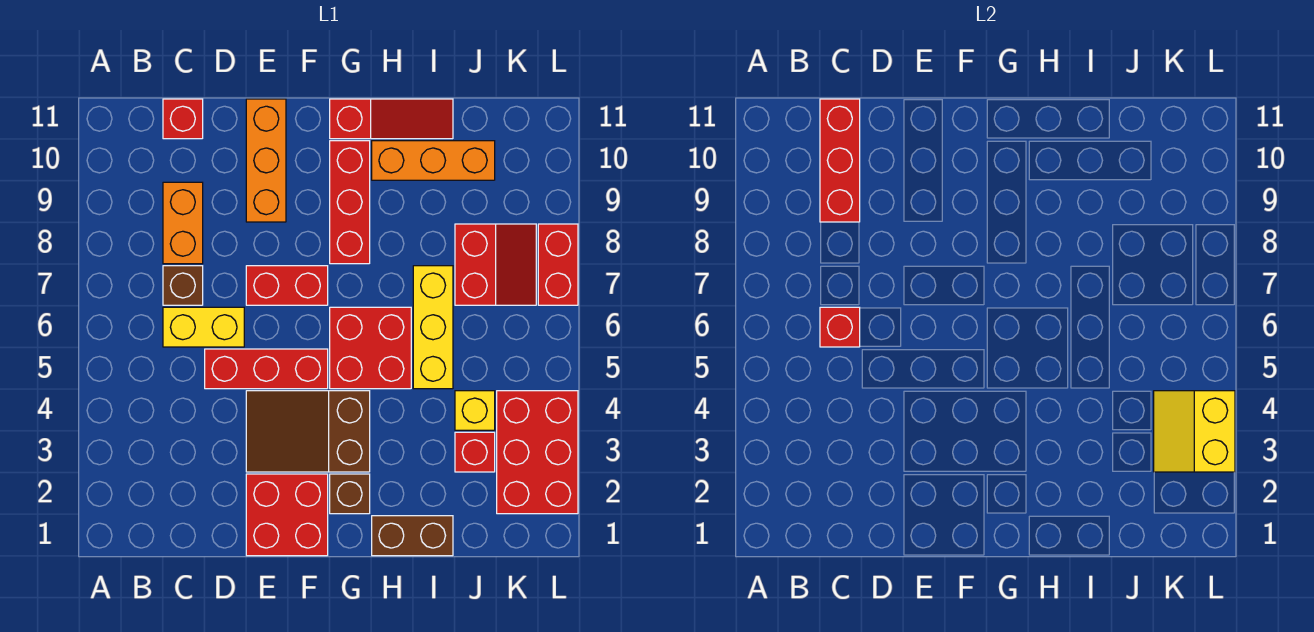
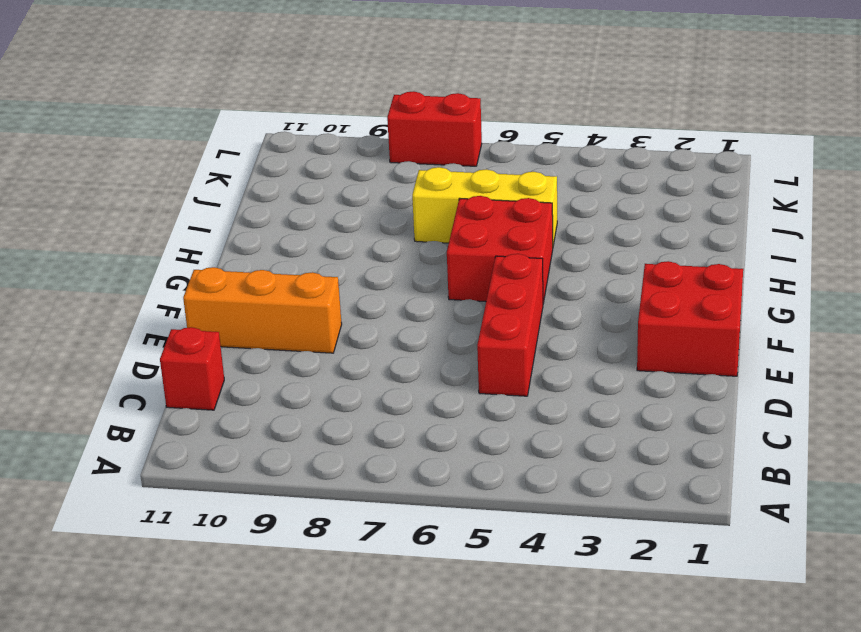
none -> yellow brick C6:D6 level 1
none -> brown brick C7 level 1
none -> orange brick C8:C9 level 1

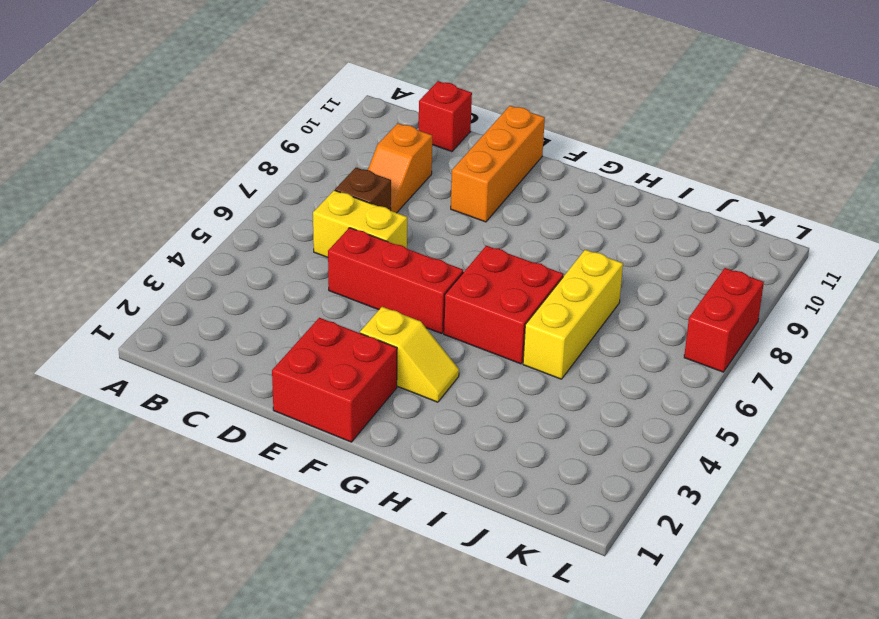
orange slope C8:C9 level 1 top 9 -> orange brick C8:C9 level 1
yellow slope F3:G3 level 1 top F -> brown slope E3:G4 level 1 top G
none -> red brick E7:F7 level 1
none -> brown brick G2 level 1
none -> red brick G8:G10 level 1

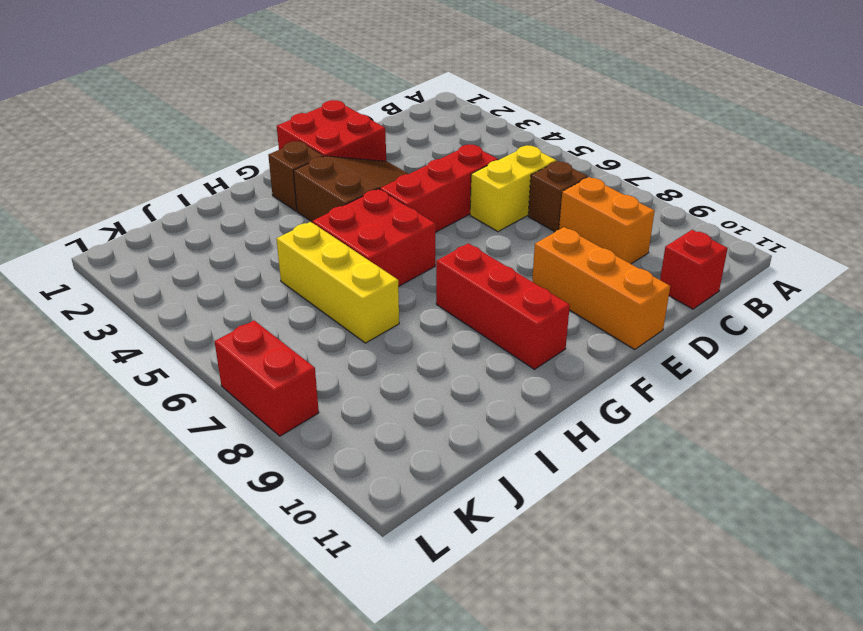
none -> red brick E7:F7 level 1
none -> red slope G11:I11 level 1 top G
none -> brown brick H1:I1 level 1

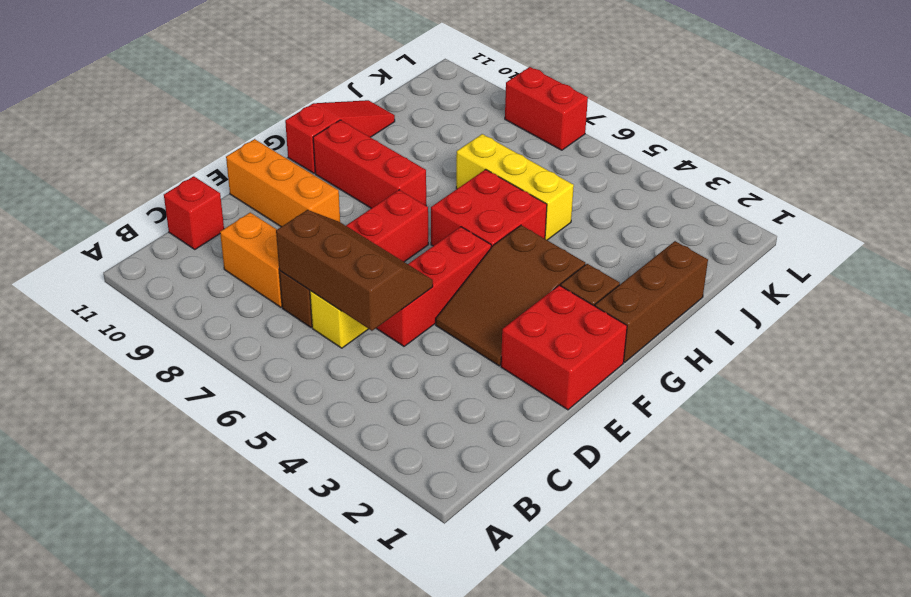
brown slope C5:D7 level 2 top C -> red brick C6 level 2
brown brick G1:I1 level 1 -> brown brick H1:I1 level 1
none -> orange brick H10:J10 level 1
none -> red brick J3 level 1
none -> yellow brick J4 level 1

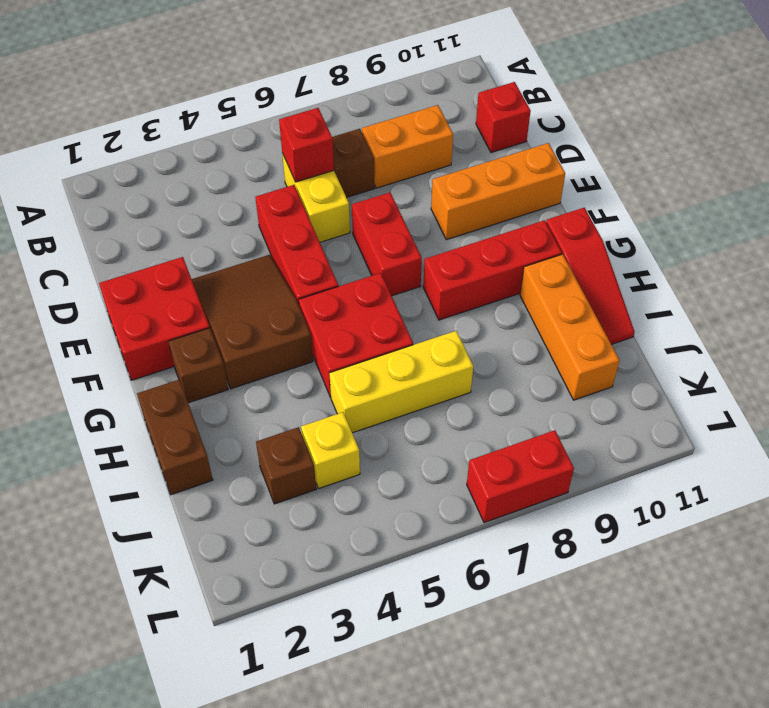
brown brick J3 level 1 -> red brick J3 level 1
none -> red slope J7:K8 level 1 top J
none -> red brick K2:L4 level 1
none -> red brick C9:C11 level 2

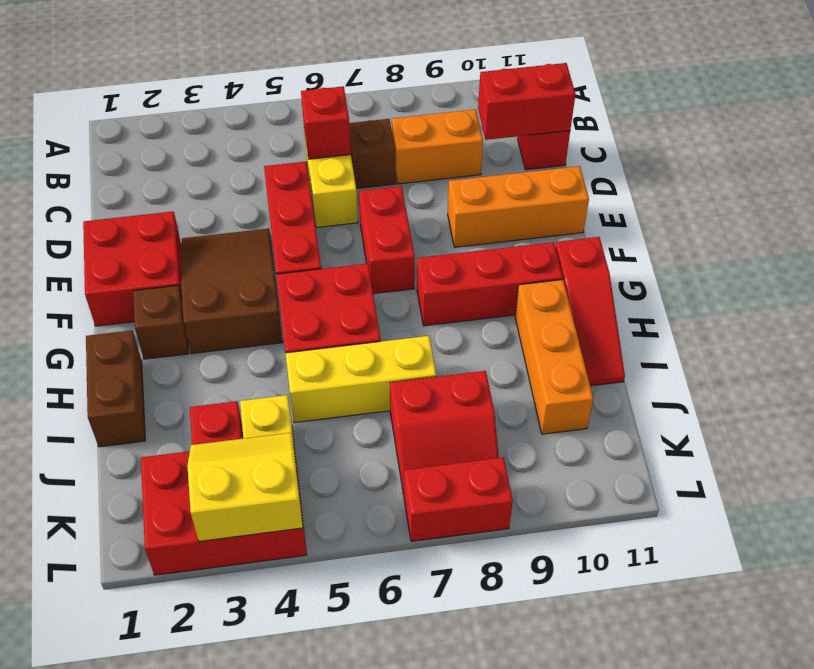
red brick C10:C11 level 2 -> red brick C9:C11 level 2

